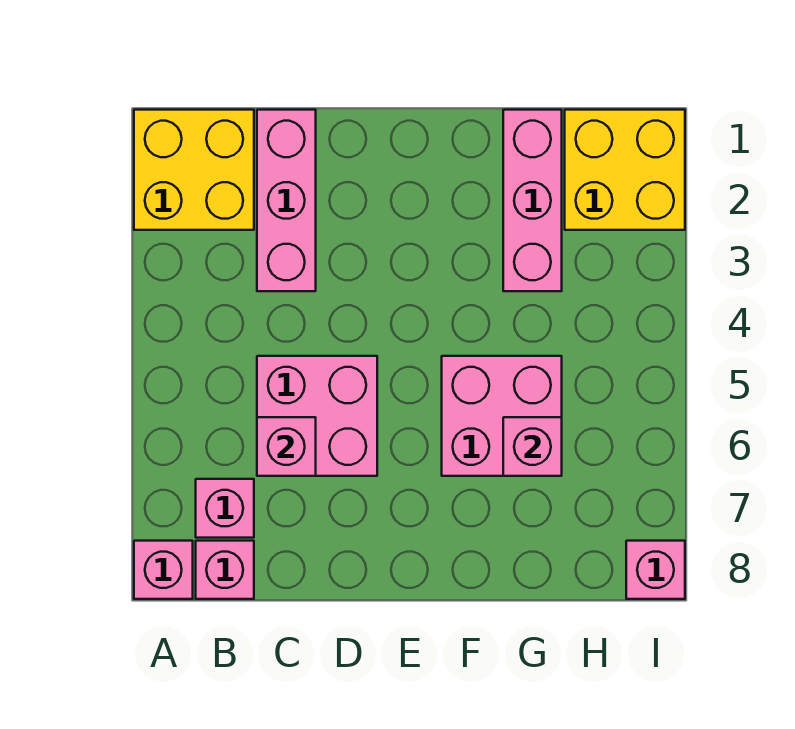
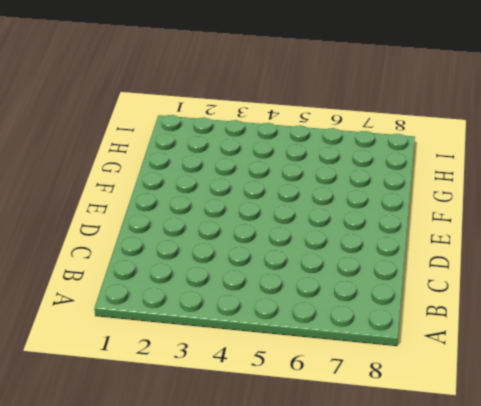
none -> yellow brick A1:B2 level 1
none -> pink brick A8 level 1
none -> pink brick B7 level 1

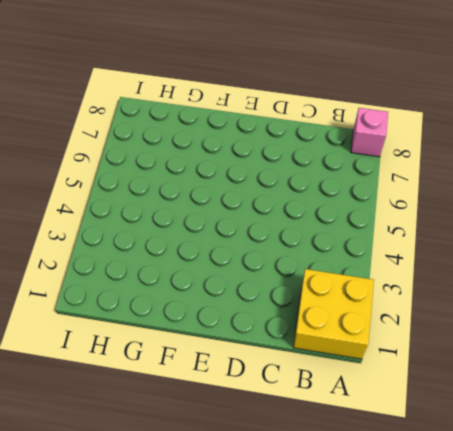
none -> pink brick B7 level 1
none -> pink brick B8 level 1
none -> pink brick C1:C3 level 1

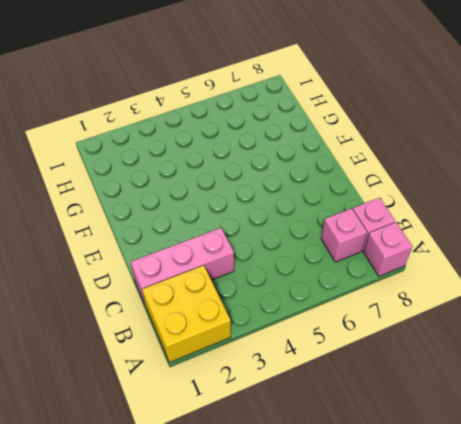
none -> pink brick C5:D6 level 1
none -> pink brick F5:G6 level 1
none -> pink brick G1:G3 level 1

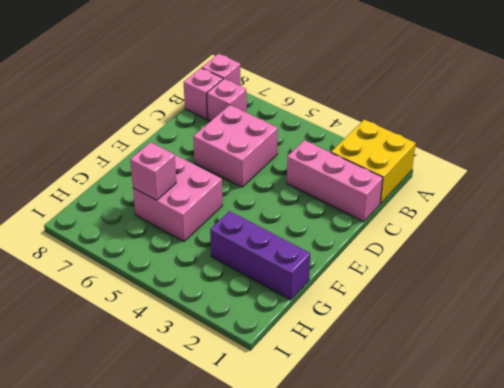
purple brick G1:G3 level 1 -> pink brick G1:G3 level 1
none -> yellow brick H1:I2 level 1
none -> pink brick I8 level 1
none -> pink brick C6 level 2

